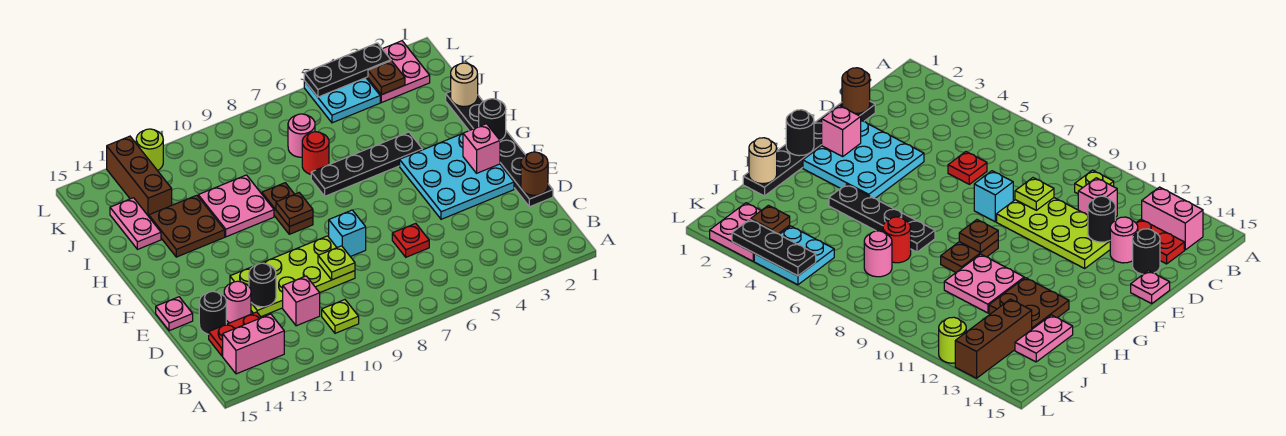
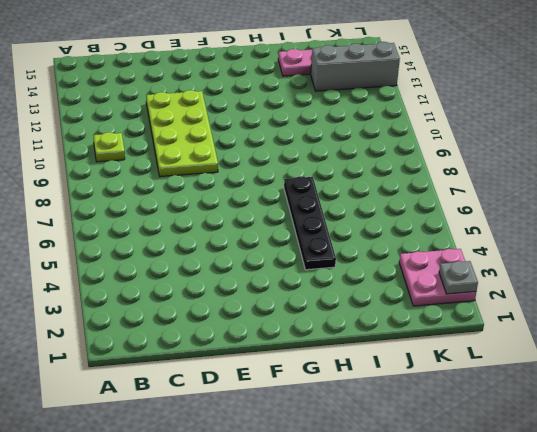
grey brick J13:L13 level 1 -> brown brick J13:L13 level 1
grey plate L2 level 2 -> none
none -> pink brick B13:B14 level 1
none -> pink brick C11 level 1
none -> red plate C13:C14 level 1
none -> black plate D1:I1 level 1

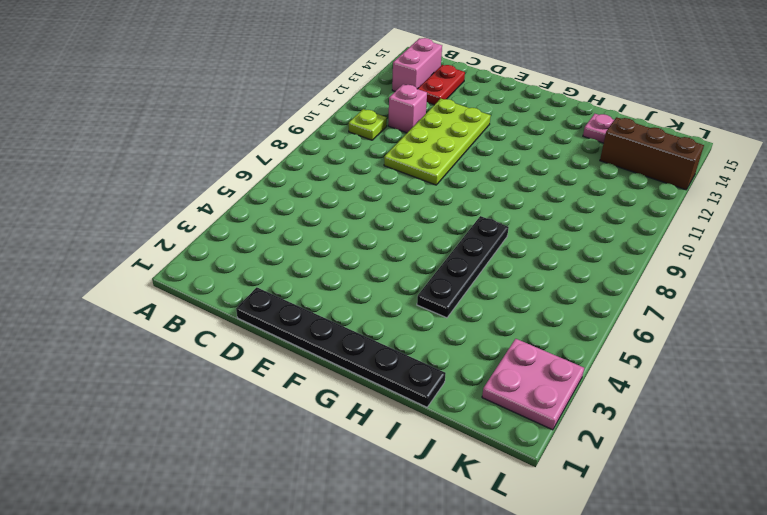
none -> red plate D6 level 1
none -> pink round brick D13 level 1
none -> black round brick D14 level 1
none -> cyan plate E2:G4 level 1

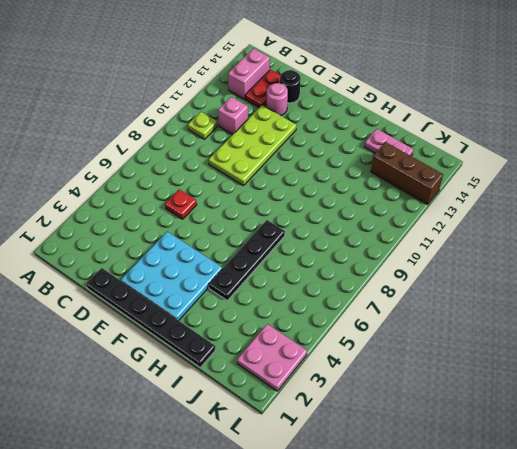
none -> cyan brick E8 level 1
none -> pink plate E15 level 1
none -> brown plate G9:H9 level 1
none -> pink plate H10:I11 level 1

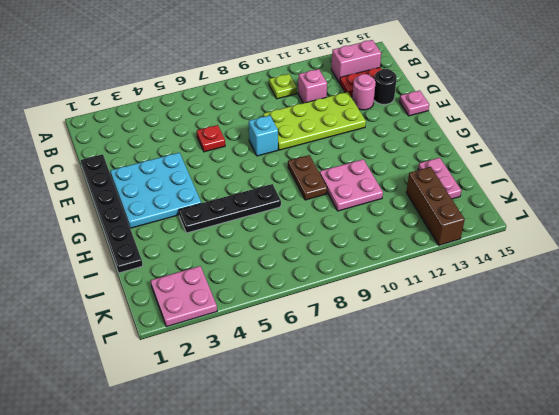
none -> brown plate H12:I13 level 1
none -> red round brick I7 level 1
none -> pink round brick J7 level 1
none -> cyan plate K4:L5 level 1

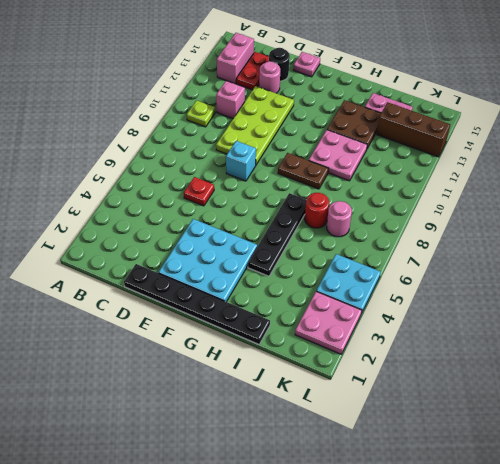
none -> lime round brick L12 level 1
none -> brown round brick D1 level 2
none -> lime plate D9 level 2
none -> black round brick D12 level 2

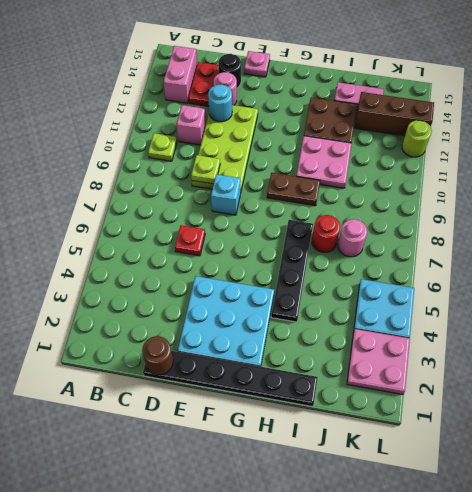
cyan round brick D12 level 2 -> black round brick D12 level 2
none -> pink brick F2 level 2
none -> black round brick G1 level 2
none -> brown plate G9 level 2
none -> tan round brick I1 level 2

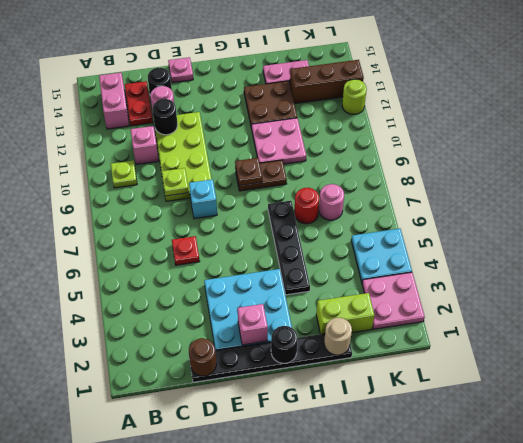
lime brick I2:J2 level 1 -> none
none -> brown plate K3 level 2
none -> black plate L3:L5 level 2

